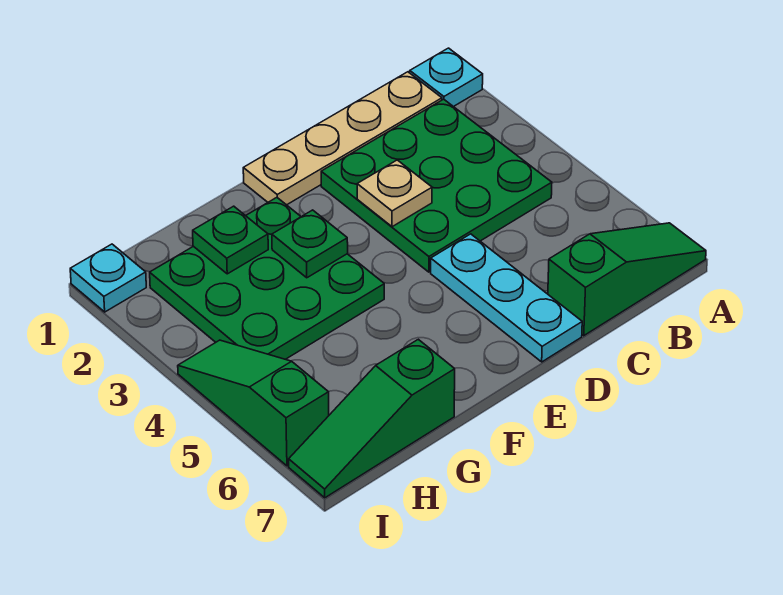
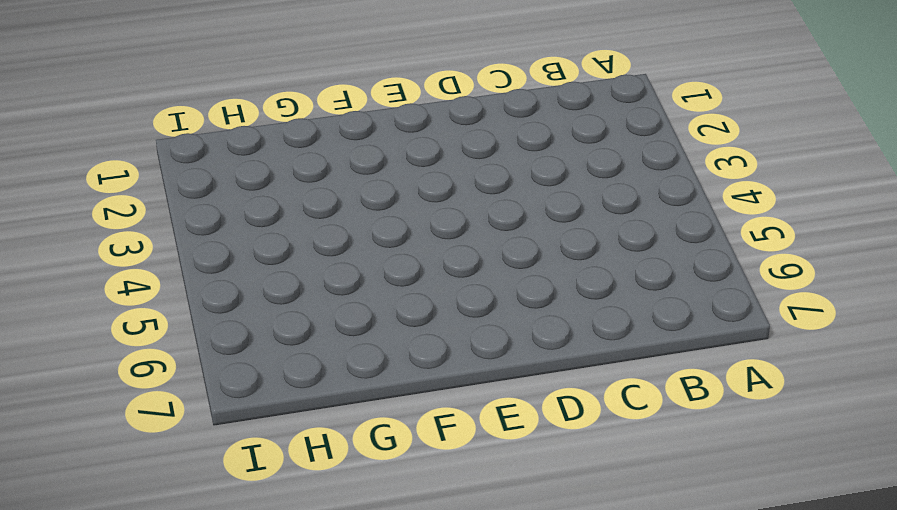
none -> cyan plate A1 level 1
none -> green slope A7:C7 level 1 top C
none -> tan plate B1:E1 level 1

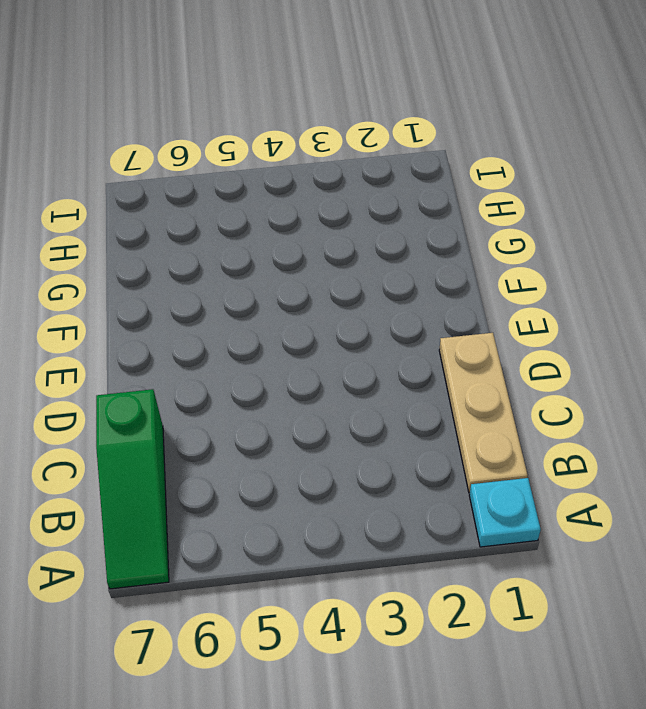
tan plate B1:D1 level 1 -> tan plate B1:E1 level 1
none -> green plate B2:D4 level 1
none -> cyan plate D5:D7 level 1
none -> green plate F2:H4 level 1

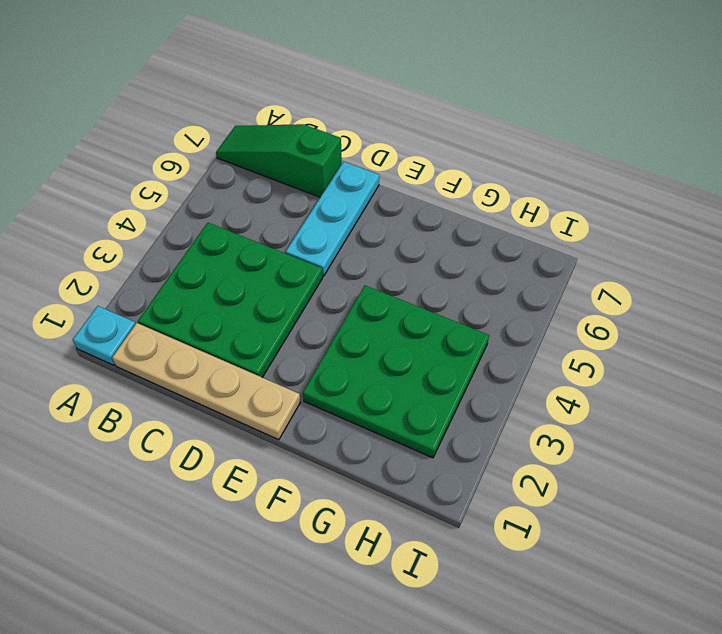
none -> green slope G7:I7 level 1 top G
none -> cyan plate I1 level 1
none -> green slope I4:I6 level 1 top 6

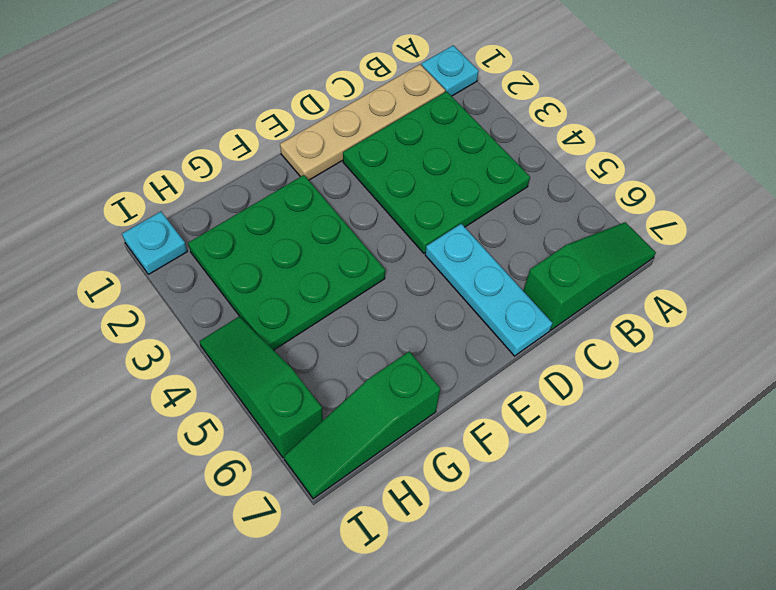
none -> tan plate D3 level 2
none -> green plate F3 level 2
none -> green plate G2 level 2

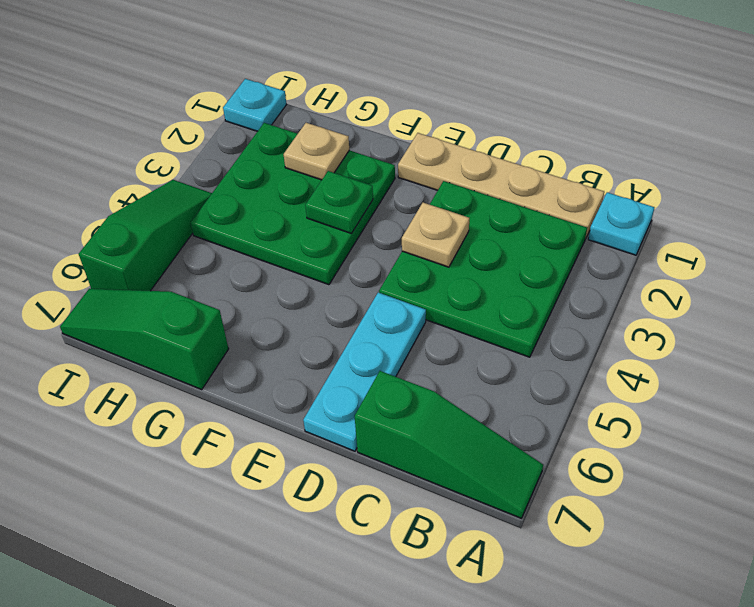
tan plate G2 level 2 -> green plate G2 level 2

